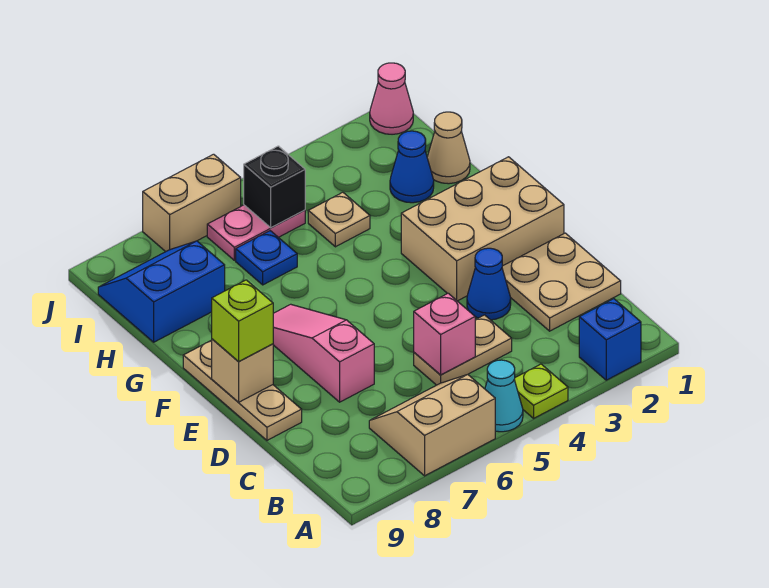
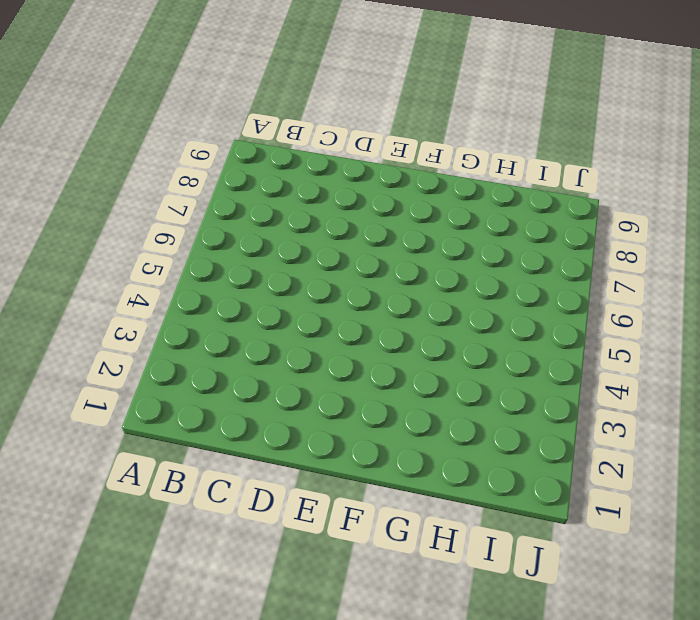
none -> blue brick A2 level 1
none -> lime plate A4 level 1
none -> cyan cone A5 level 1

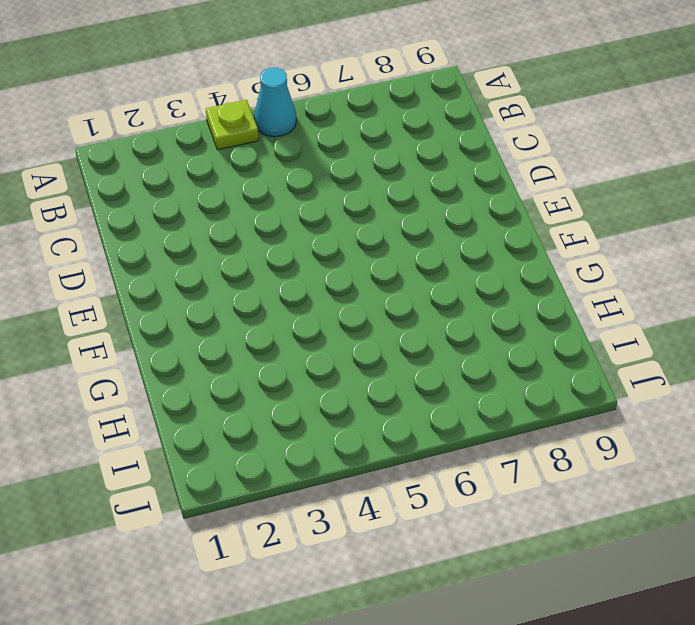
none -> blue brick A2 level 1
none -> tan slope A6:B7 level 1 top A
none -> tan plate C1:D2 level 1

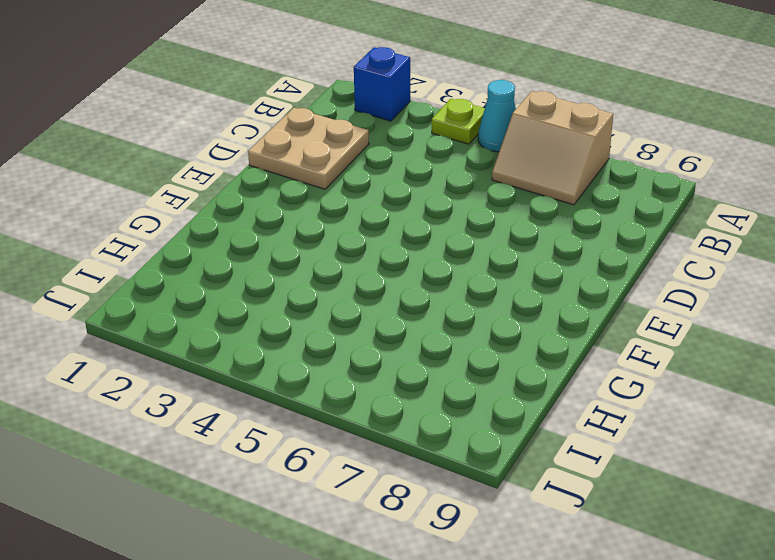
none -> tan plate C4:C5 level 1
none -> blue cone D3 level 1
none -> pink slope D7:F7 level 1 top D

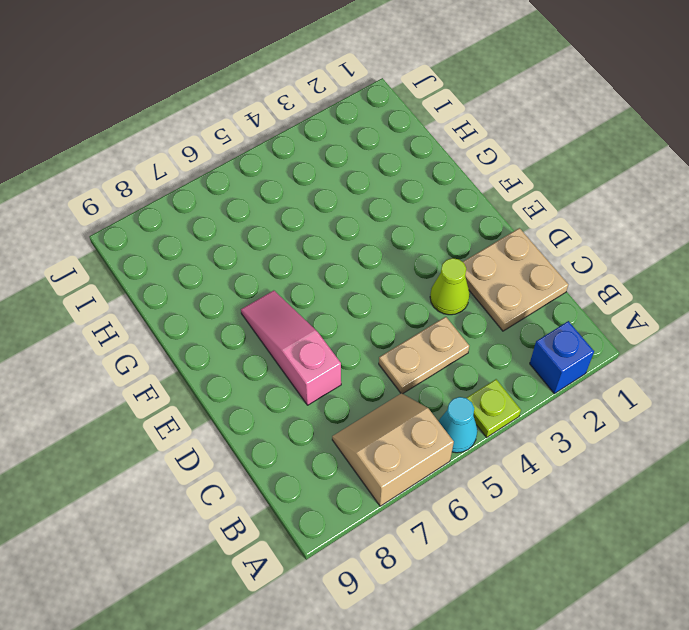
lime cone D3 level 1 -> blue cone D3 level 1
none -> tan plate D9:F9 level 1
none -> tan brick E1:F3 level 1
none -> tan cone H1 level 1

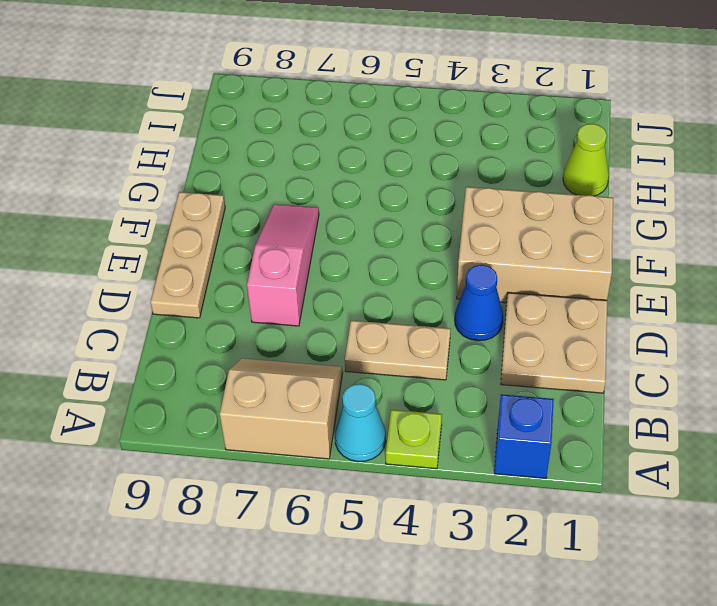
lime cone H1 level 1 -> tan cone H1 level 1
none -> blue cone H2 level 1
none -> tan plate H4 level 1
none -> blue plate H6 level 1

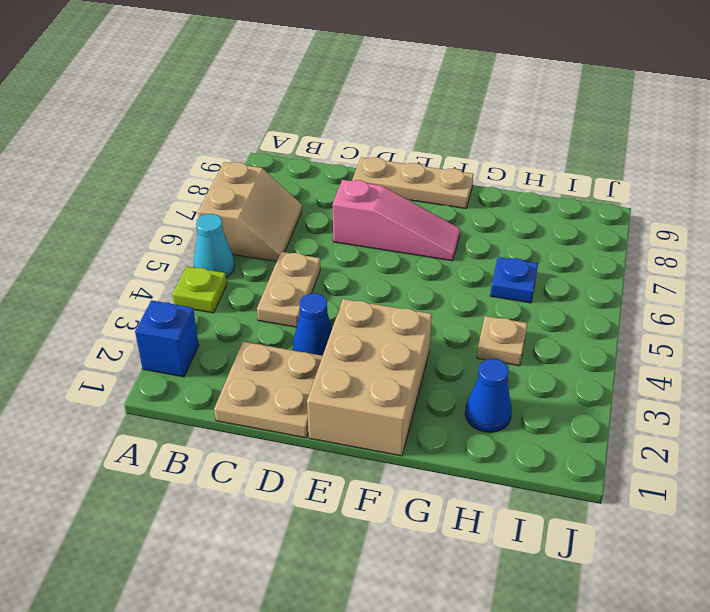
none -> tan cone H1 level 1
none -> blue slope H8:I9 level 1 top H
none -> pink plate I5:I6 level 1

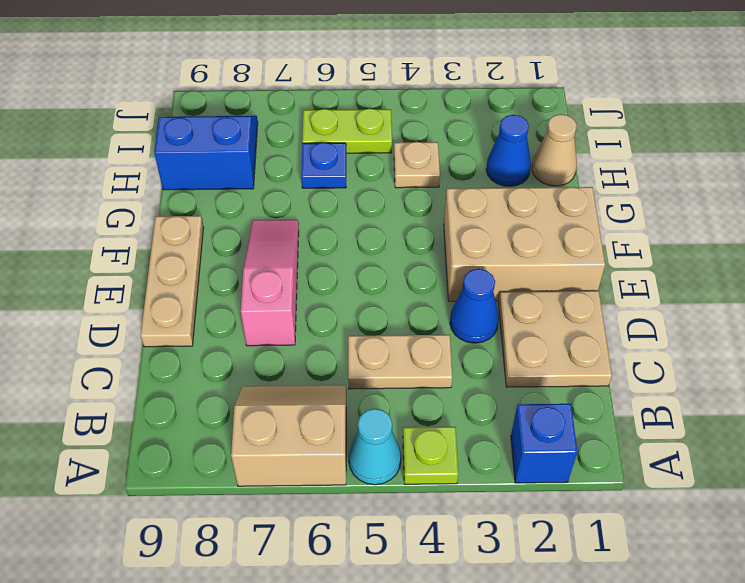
lime plate I5:I6 level 1 -> pink plate I5:I6 level 1
none -> pink cone J1 level 1
none -> tan brick J6:J7 level 1
none -> pink brick C5 level 2

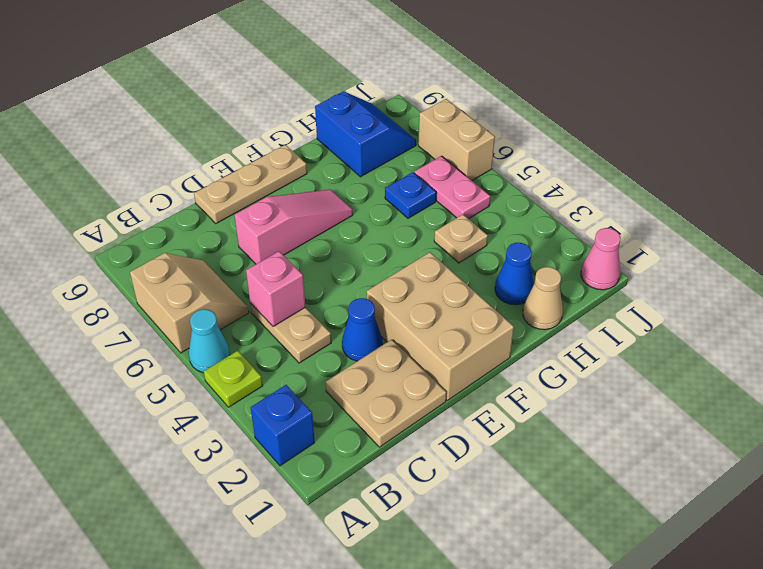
none -> tan brick E9 level 2
none -> black brick I5 level 2
none -> lime brick E9 level 3

